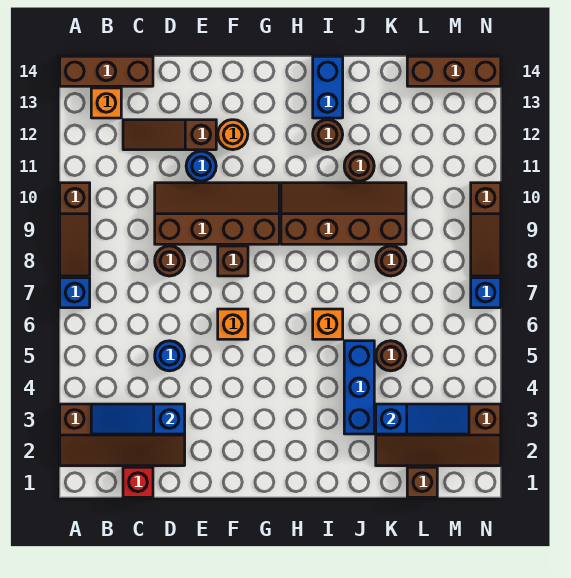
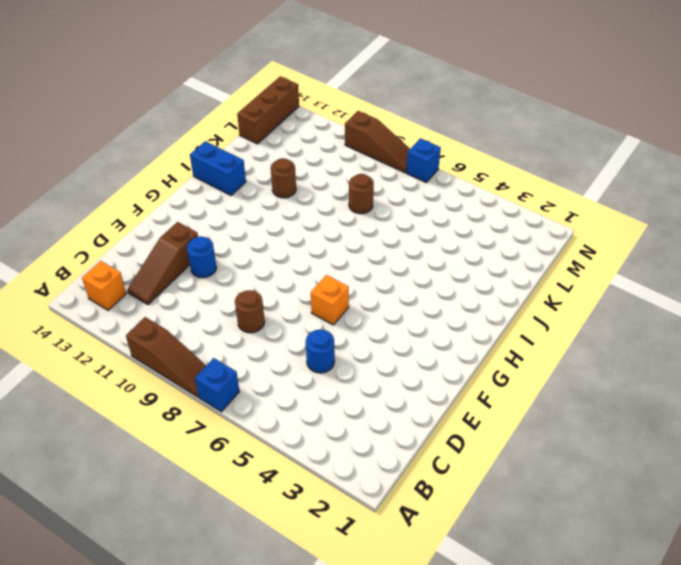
none -> brown slope A2:D3 level 1 top 3
none -> brown brick A14:C14 level 1
none -> red brick C1 level 1

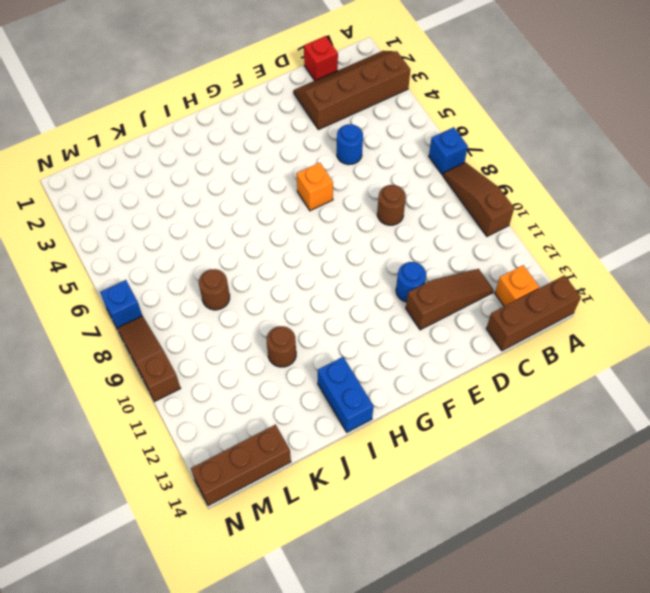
none -> brown slope D9:G10 level 1 top 9
none -> brown brick F8 level 1
none -> orange round brick F12 level 1

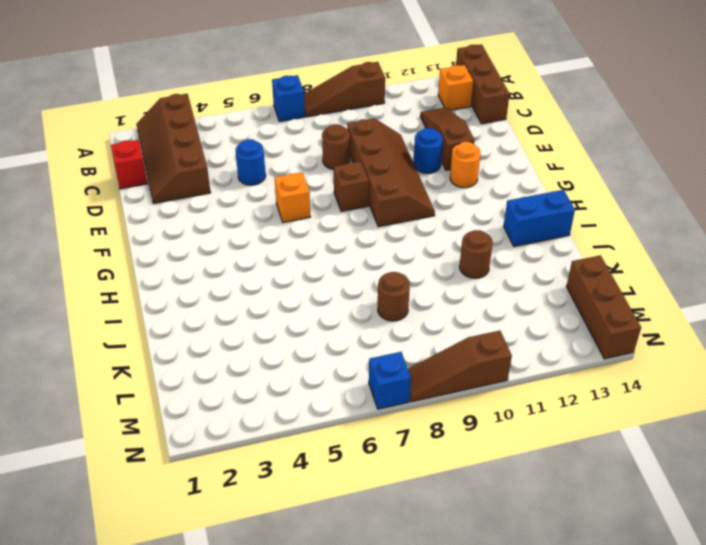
none -> brown slope H9:K10 level 1 top 9
none -> orange brick I6 level 1
none -> brown round brick I12 level 1

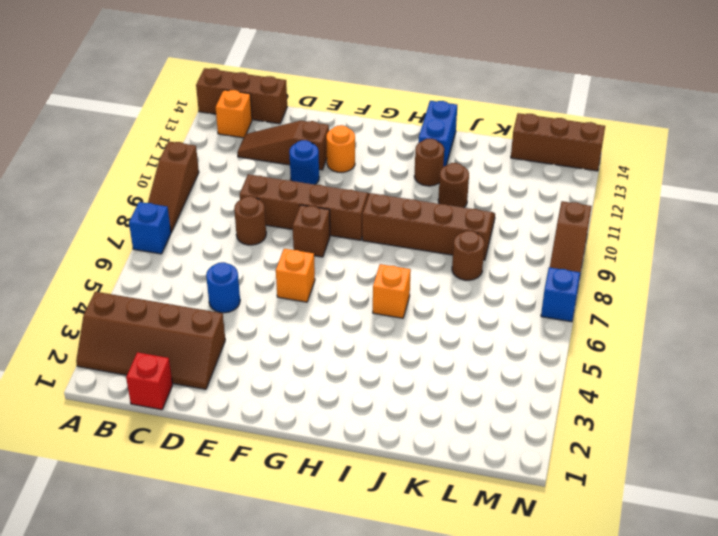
none -> blue brick J3:J5 level 1
none -> brown slope K2:N3 level 1 top 3
none -> brown round brick K5 level 1

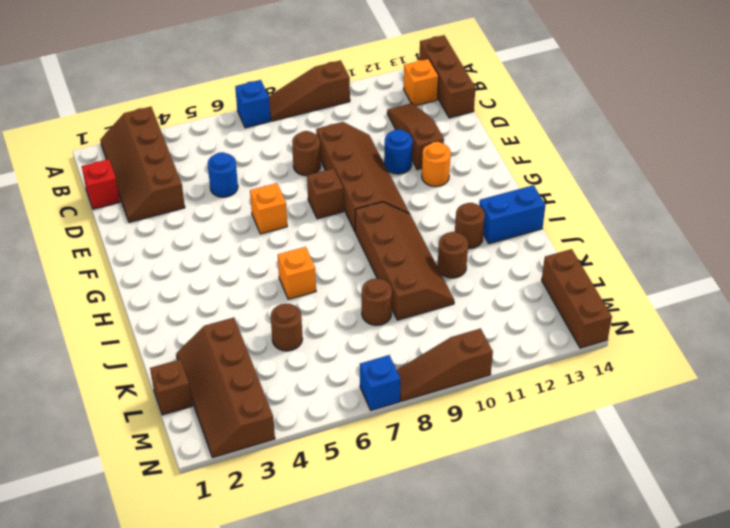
none -> blue brick J3:J5 level 1
none -> blue slope B3:D3 level 2 top D
none -> blue slope K3:M3 level 2 top K

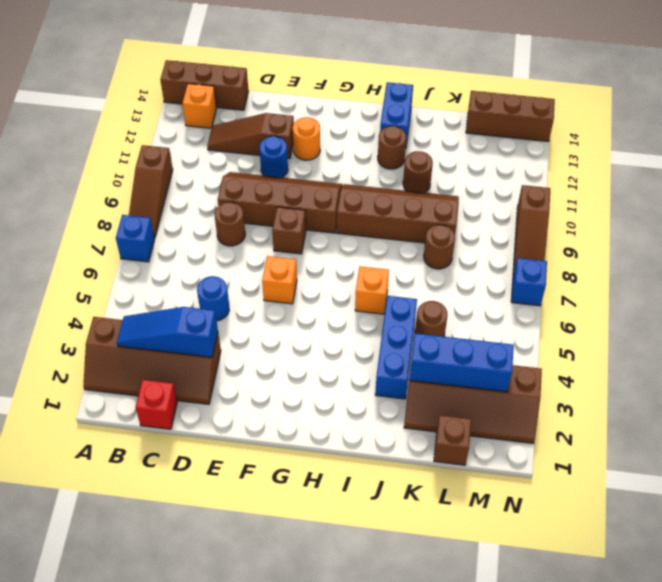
blue brick K3:M3 level 2 -> blue slope K3:M3 level 2 top K

